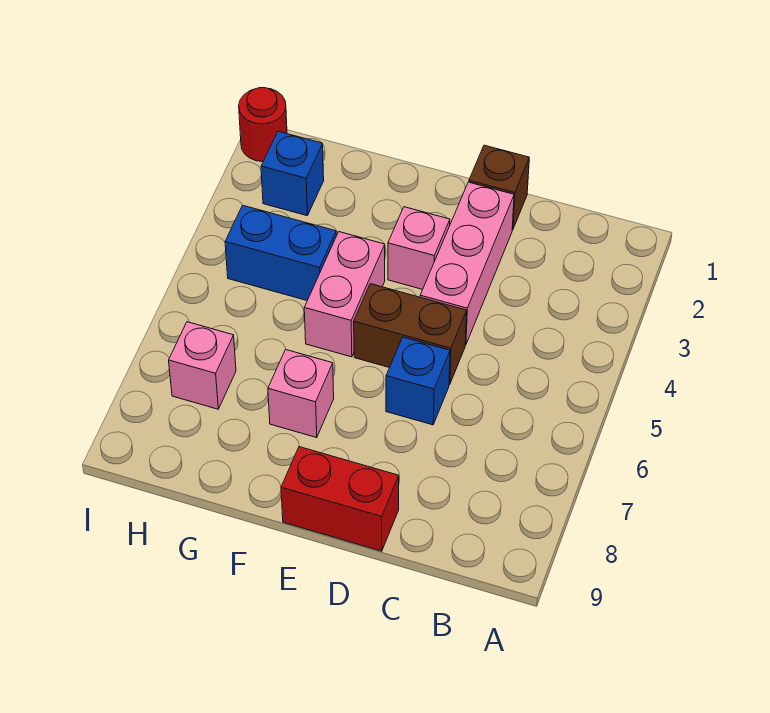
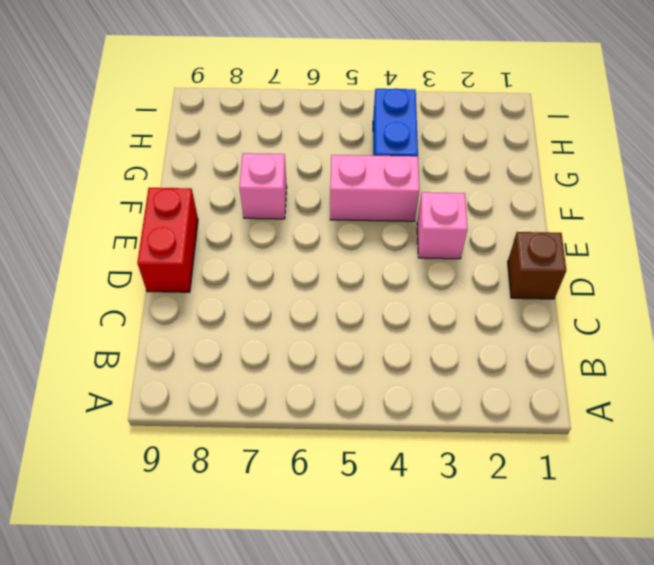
none -> pink brick D2:D4 level 1
none -> brown brick D5:E5 level 1
none -> blue brick D6 level 1

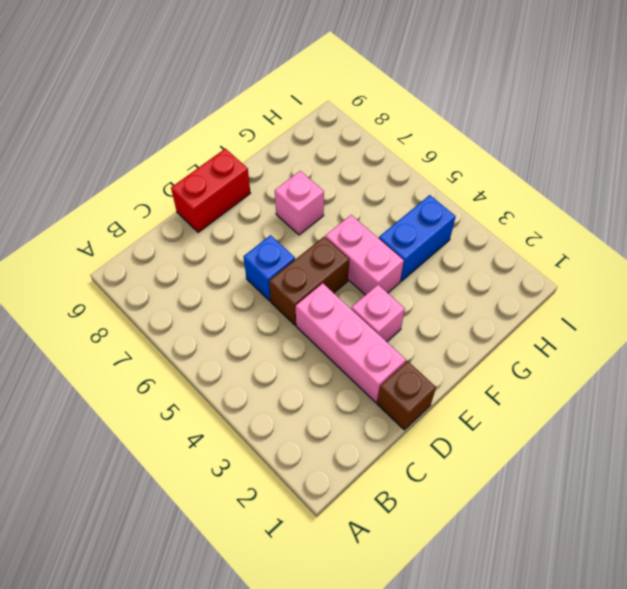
none -> blue brick H2 level 1
none -> pink brick H7 level 1
none -> red round brick I1 level 1

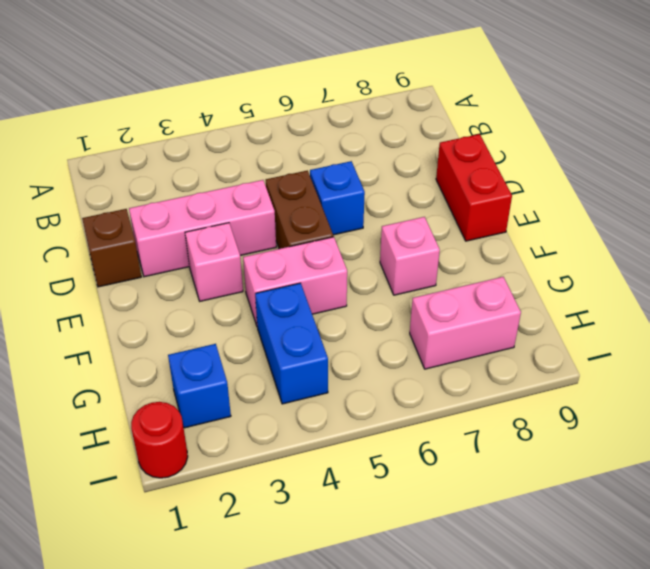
pink brick H7:H8 level 1 -> pink brick H7 level 1

